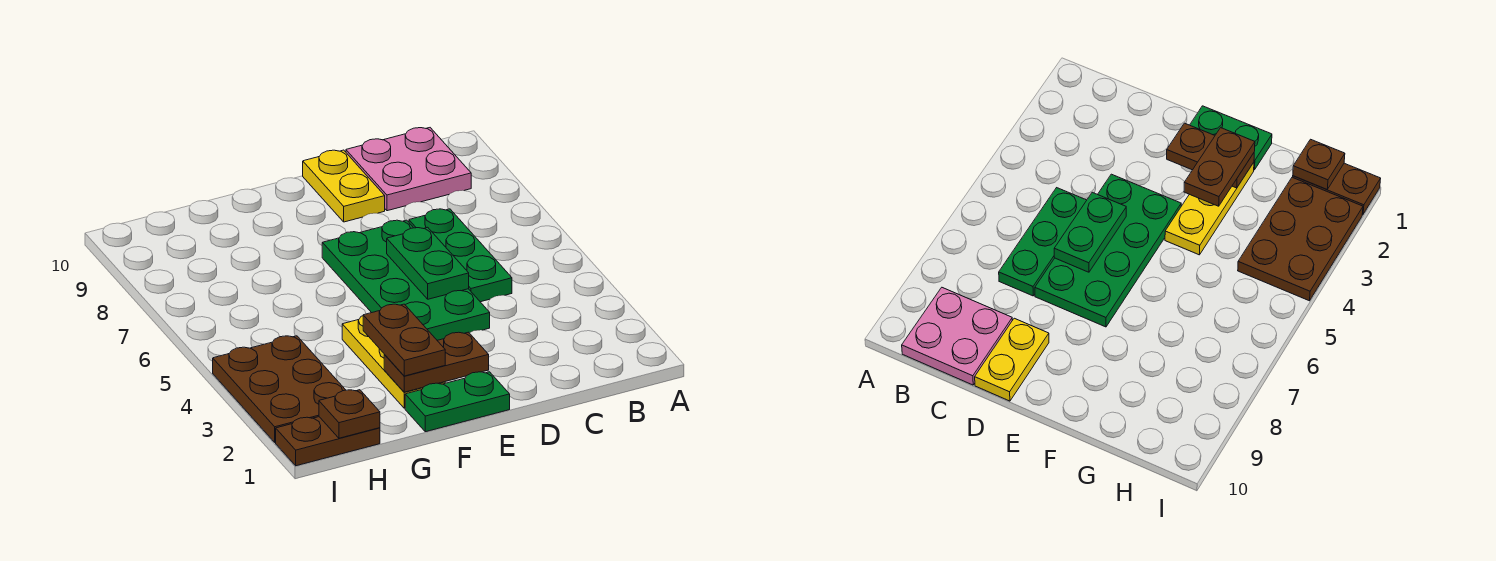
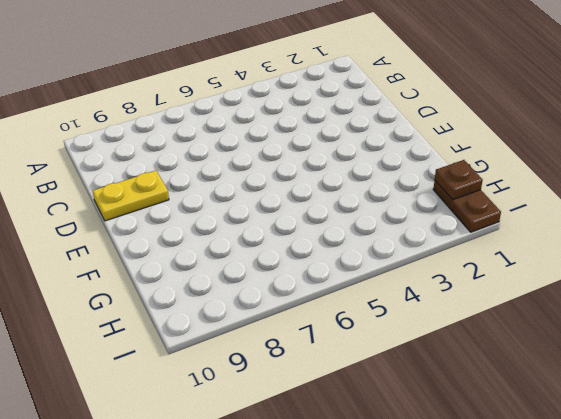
none -> pink plate B9:C10 level 1
none -> green plate C5:C7 level 1
none -> green plate D4:E7 level 1

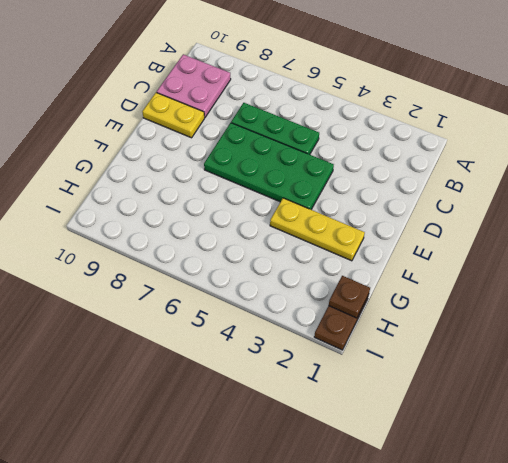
none -> green plate E1:F1 level 1
none -> brown plate H2:I4 level 1
none -> green plate D5:D6 level 2

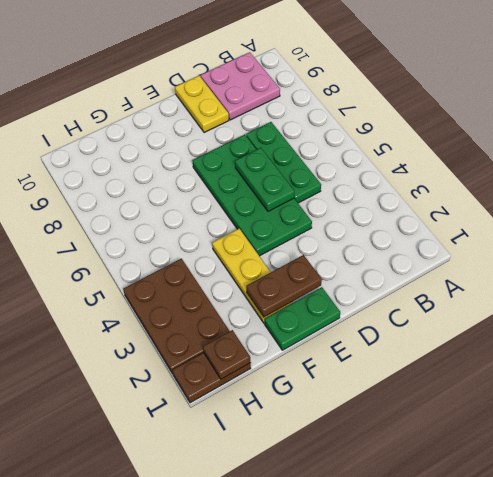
none -> brown plate F2:F3 level 3

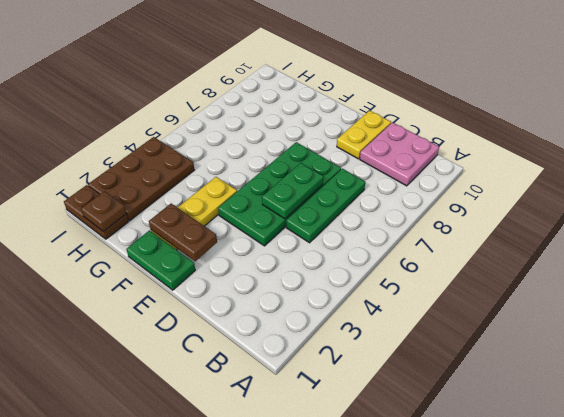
none -> brown plate F2:F3 level 3

